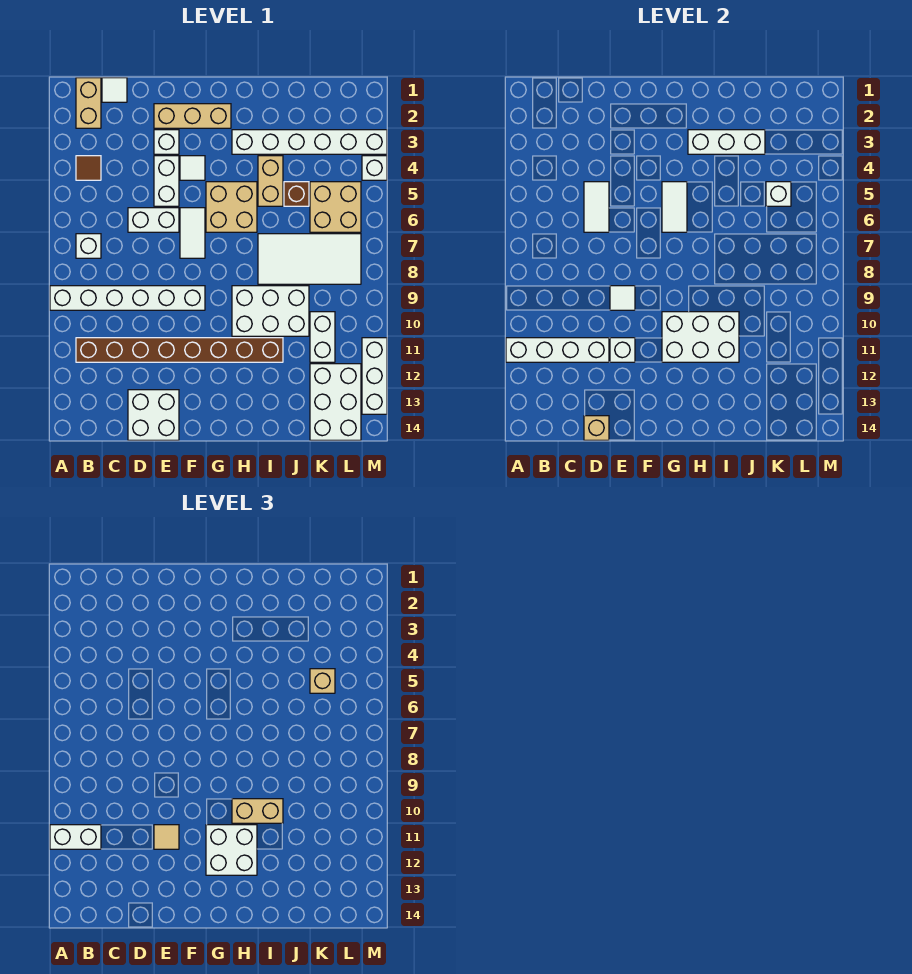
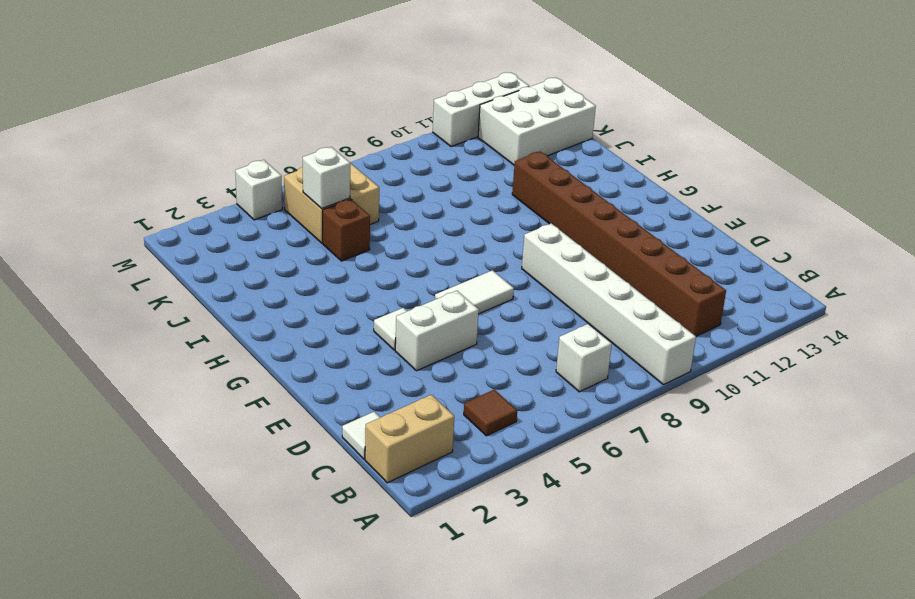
none -> white brick D6:E6 level 1
none -> white brick D13:E14 level 1
none -> tan brick E2:G2 level 1
none -> white brick E3 level 1

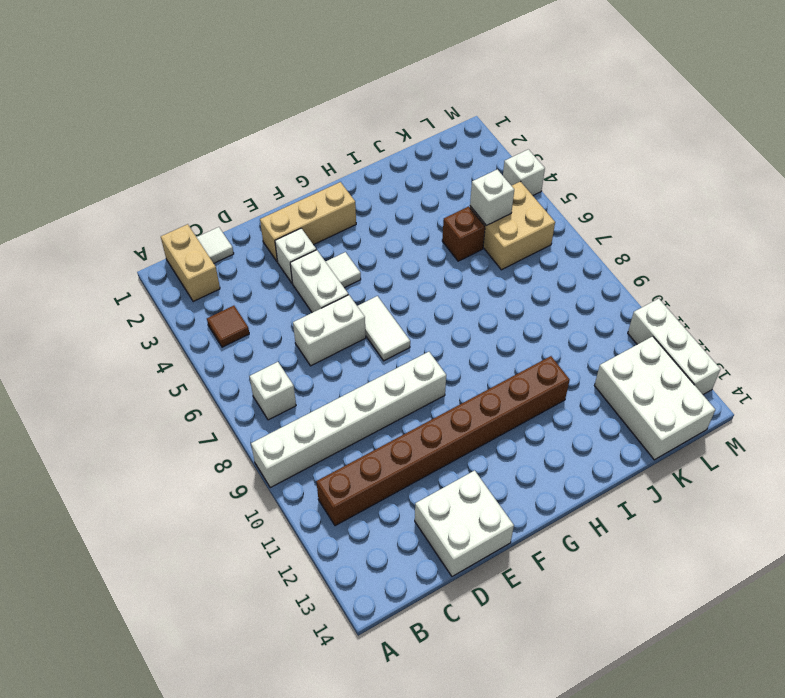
none -> tan brick G5:H6 level 1
none -> white brick H3:M3 level 1
none -> white brick H9:J10 level 1
none -> tan brick I4:I5 level 1

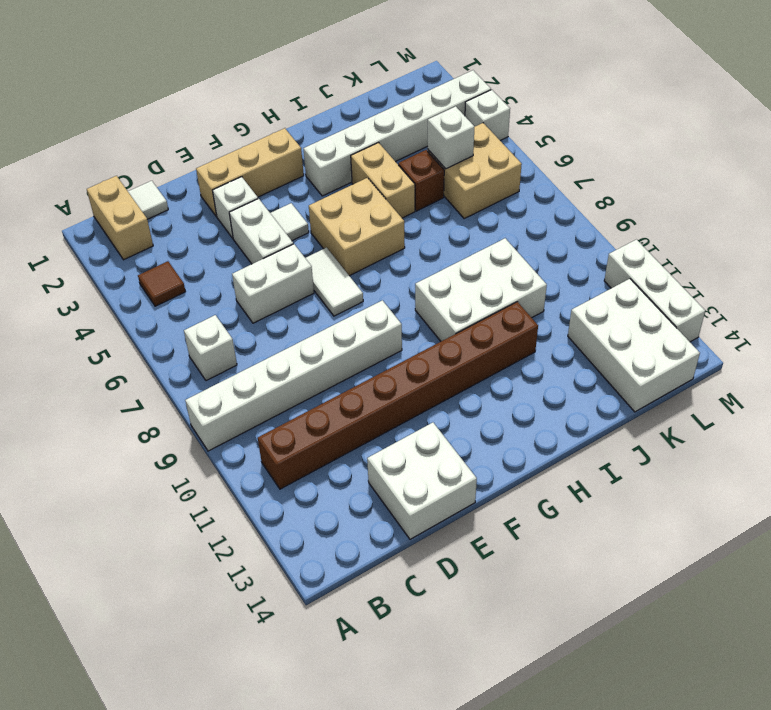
none -> white tile I7:L8 level 1
none -> white brick K10:K11 level 1
none -> white brick A11:D11 level 2
none -> white tile D5:D6 level 2

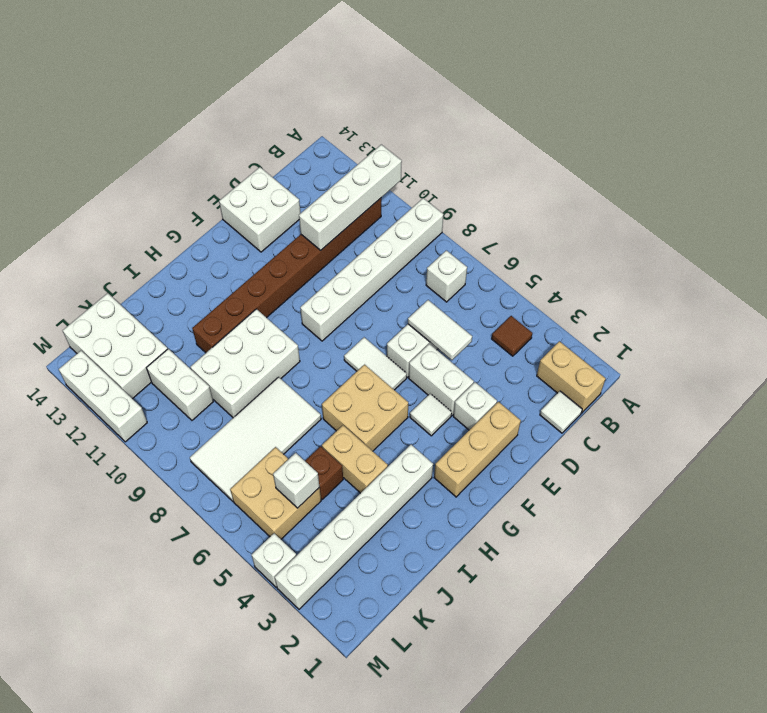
none -> tan brick D14 level 2
none -> white tile E9 level 2
none -> white brick E11 level 2
none -> white tile G5:G6 level 2

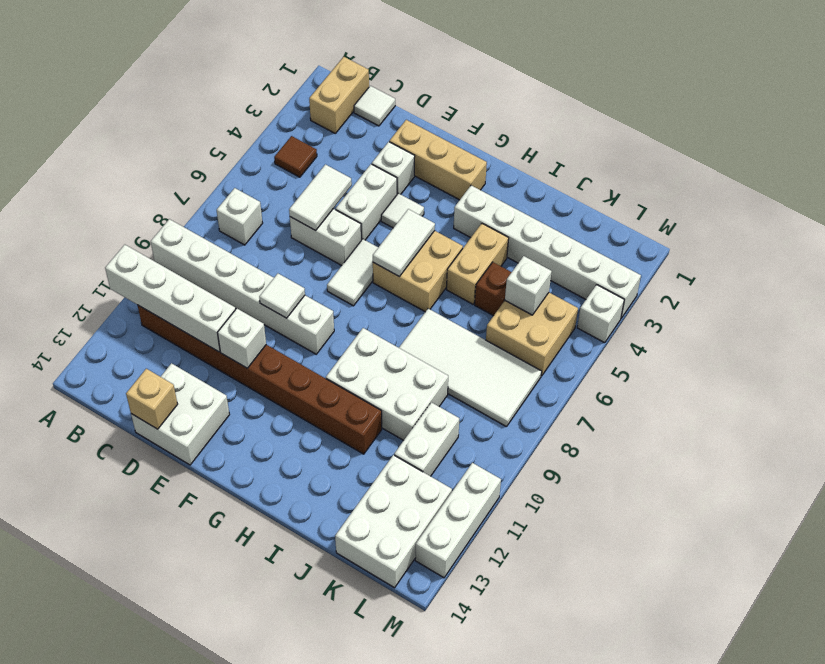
none -> white brick G10:I11 level 2
none -> white brick H3:J3 level 2
none -> white brick A11:B11 level 3
none -> tan tile E11 level 3

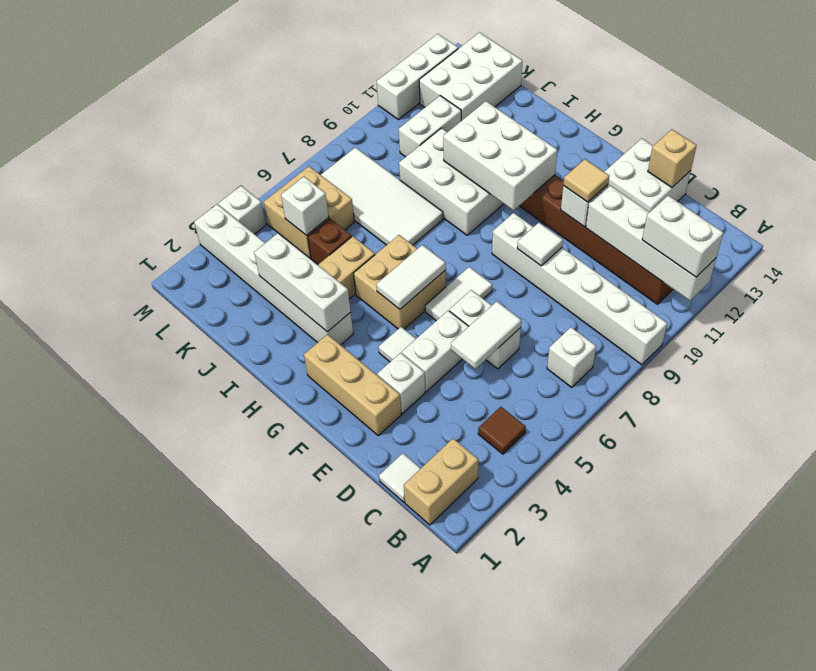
none -> white brick G11:H12 level 3
none -> tan brick H10:I10 level 3
none -> tan brick K5 level 3

